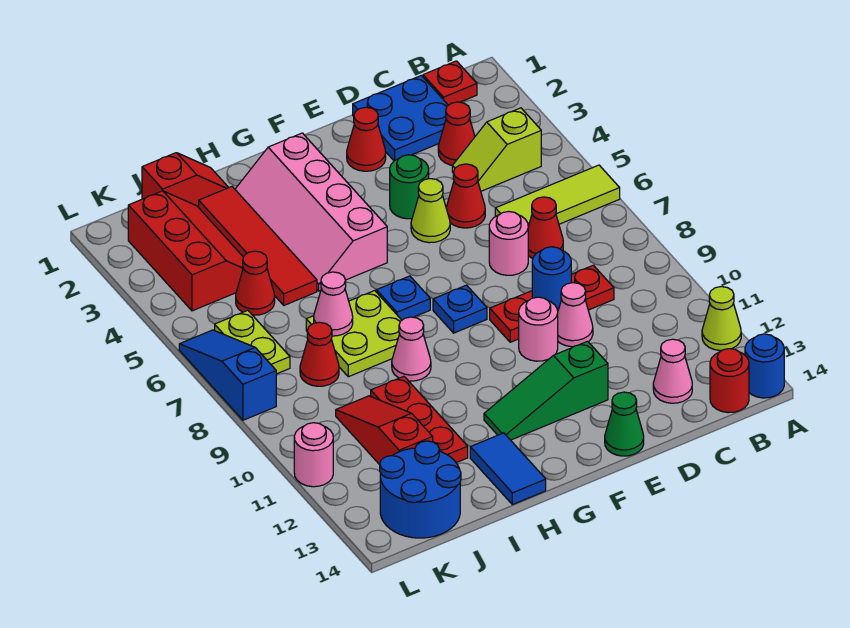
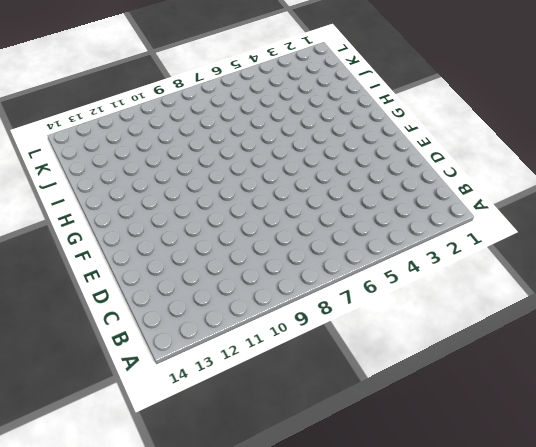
none -> lime tile A6:C6 level 1
none -> lime cone A12 level 1
none -> blue round brick A14 level 1
none -> red plate B1 level 1

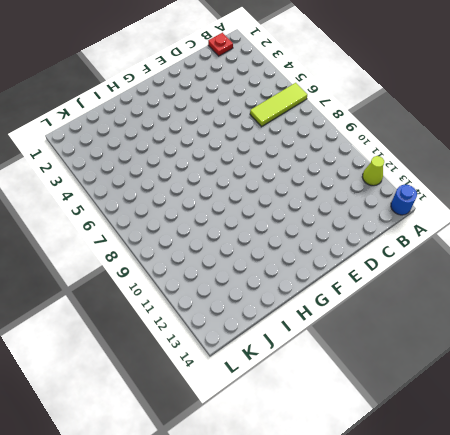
none -> lime slope B4:C4 level 1 top B
none -> red round brick B14 level 1
none -> blue plate C1:D2 level 1
none -> red cone C3 level 1

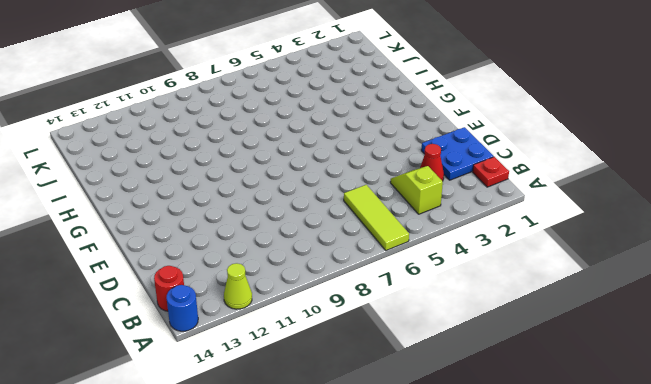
none -> red cone C7 level 1
none -> red plate C9:E9 level 1
none -> pink cone C13 level 1
none -> red cone D5 level 1

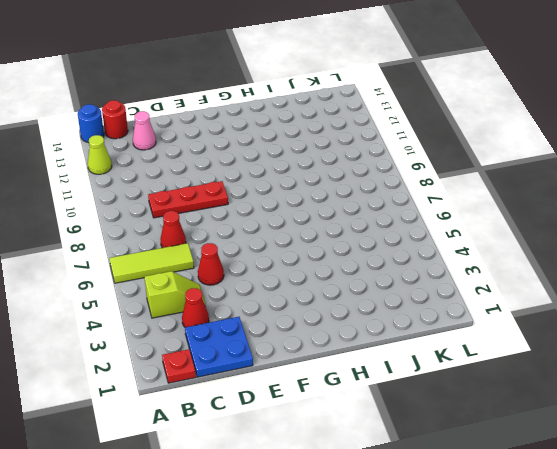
none -> pink round brick D7 level 1
none -> pink cone D10 level 1
none -> red cone E2 level 1
none -> green round brick E4 level 1

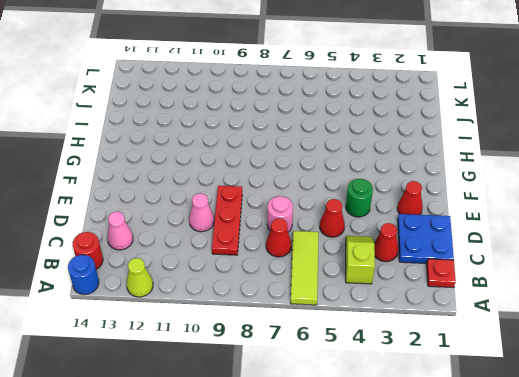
none -> lime cone E5 level 1
none -> pink round brick E10 level 1
none -> green slope E12:G12 level 1 top E
none -> green cone E14 level 1

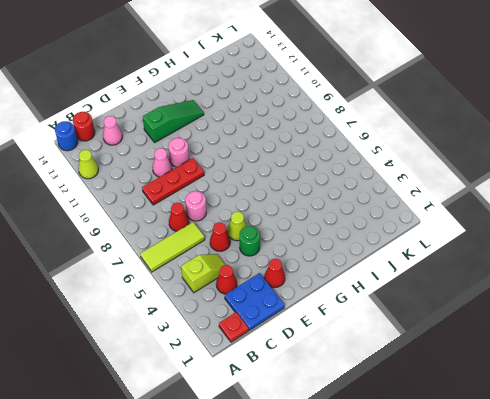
none -> green cone E14 level 1
none -> blue plate F8 level 1
none -> pink slope G2:H5 level 1 top G
none -> blue plate G7 level 1

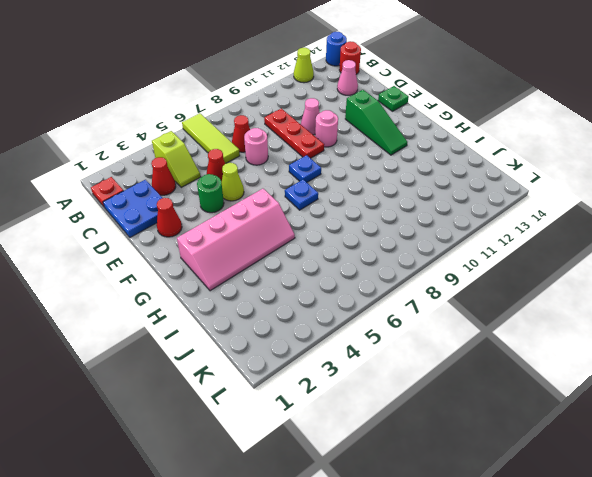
green plate E14 level 1 -> green cone E14 level 1
none -> lime plate H7:I8 level 1
none -> pink cone H9 level 1
none -> blue tile H13:H14 level 1
none -> red slope I1:J1 level 1 top J

